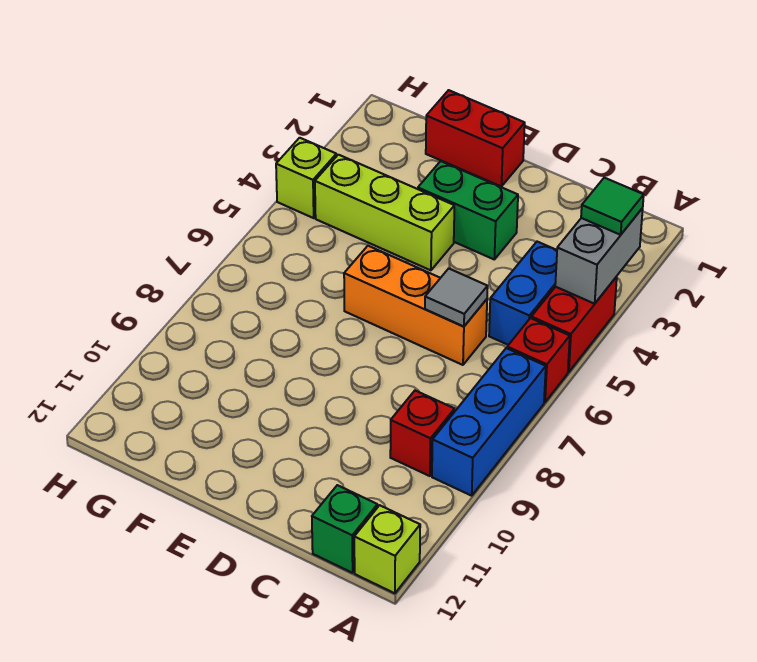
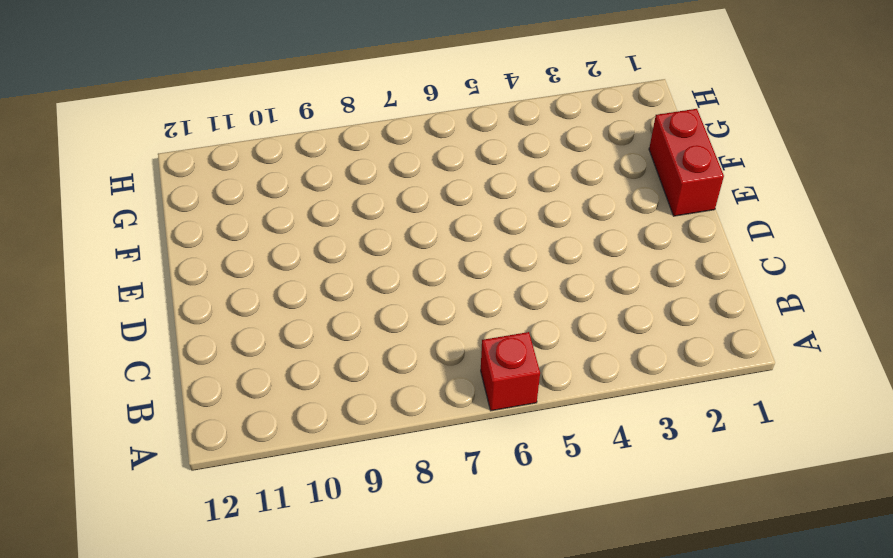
none -> red brick A4:A5 level 1
none -> blue brick A7:A9 level 1
none -> lime brick A12 level 1

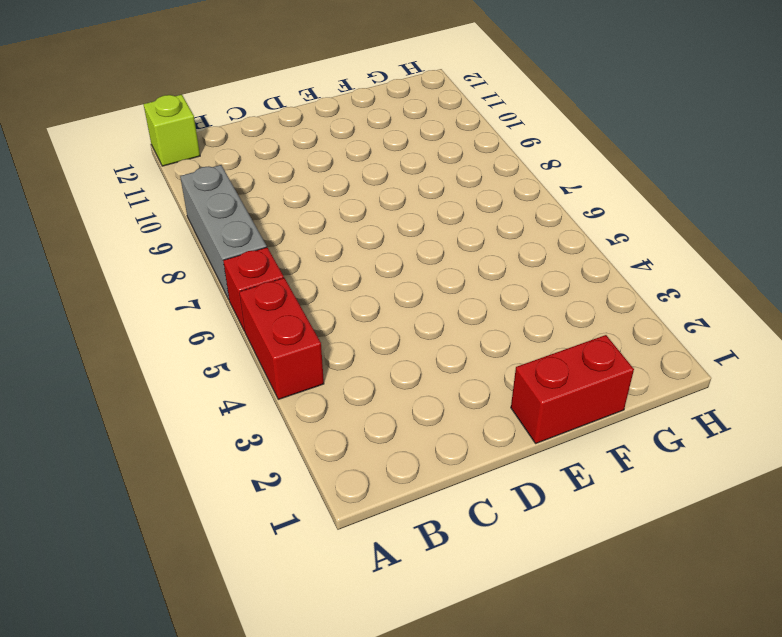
grey brick A7:A9 level 1 -> blue brick A7:A9 level 1
none -> blue brick B4:B5 level 1
none -> red brick B9 level 1
none -> green brick B12 level 1

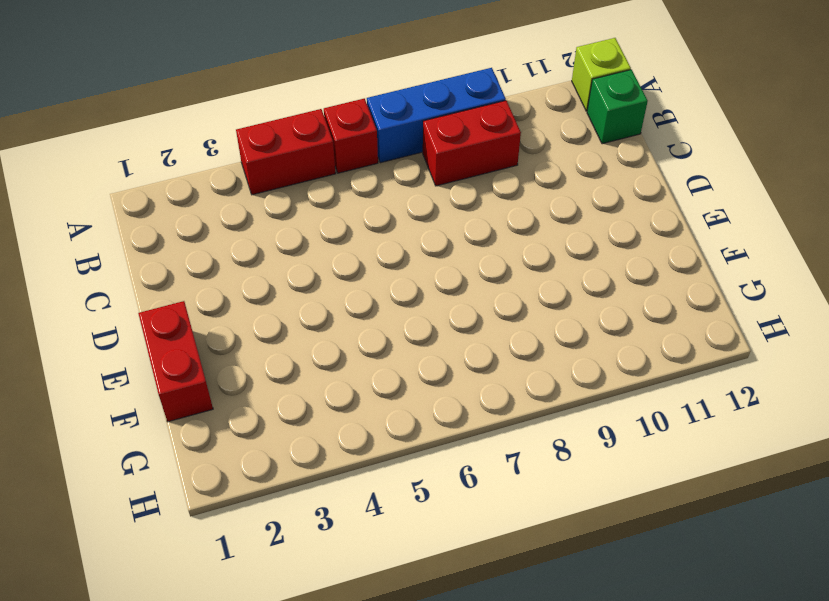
red brick B8:B9 level 1 -> red brick B9 level 1
none -> blue brick B4:B5 level 1
none -> orange brick C6:E6 level 1
none -> green brick D3:E3 level 1

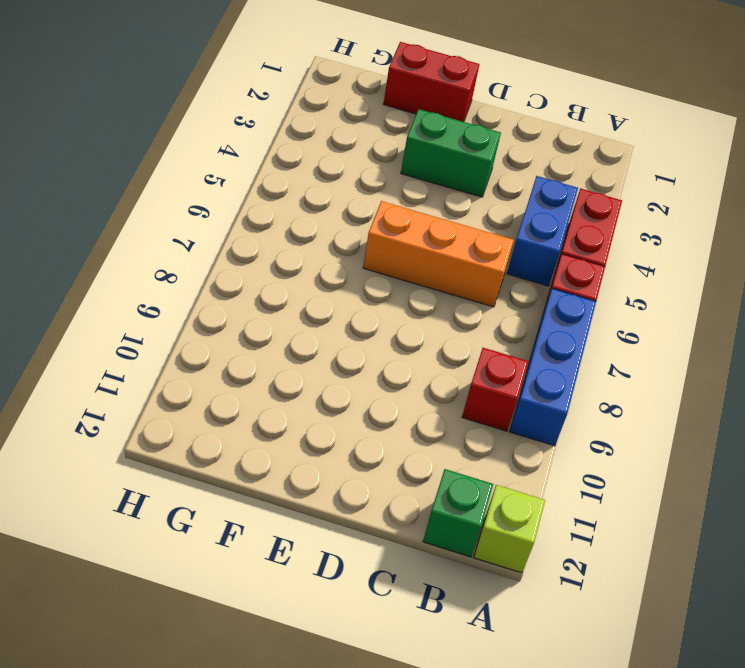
none -> lime brick E4:G4 level 1
none -> lime brick H4 level 1
none -> grey brick A3:A4 level 2

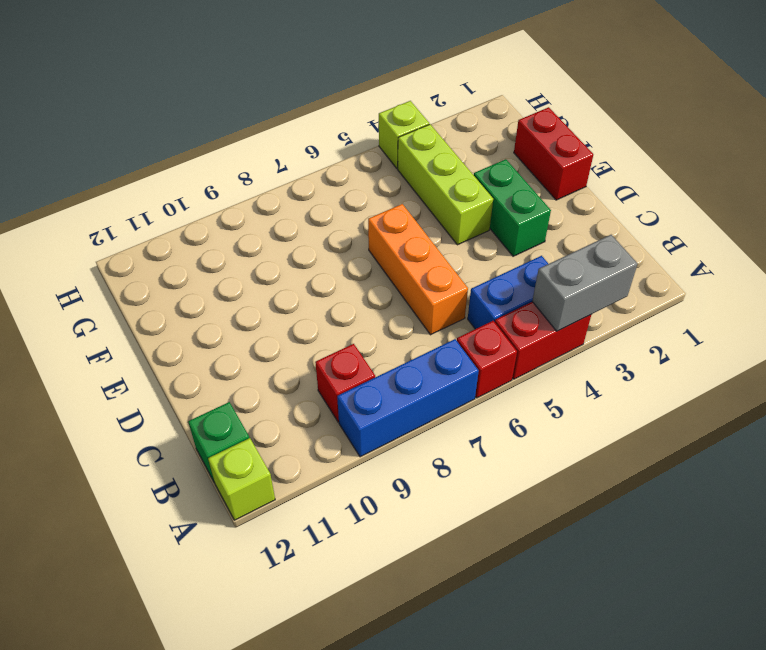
none -> grey tile C6 level 2
none -> green tile A3 level 3

